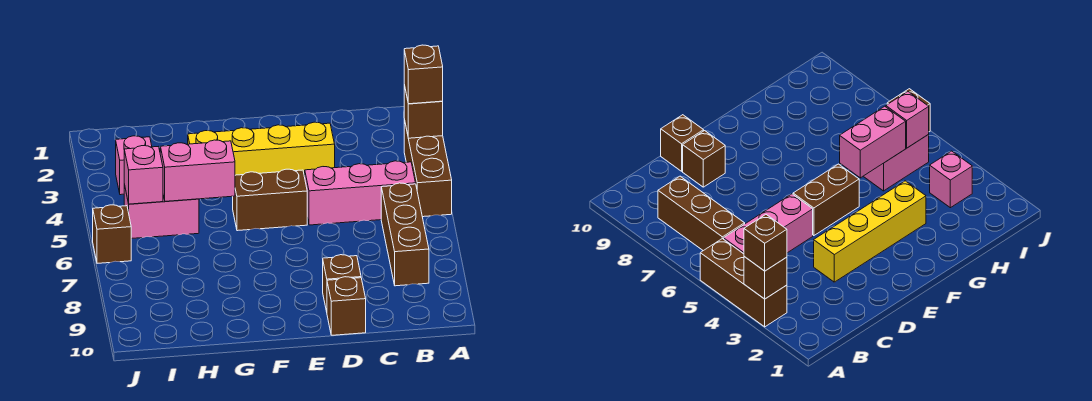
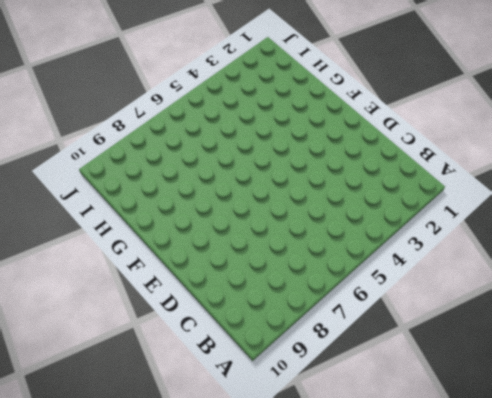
none -> brown brick A3:A5 level 1
none -> pink brick B5:D5 level 1
none -> brown brick B6:B8 level 1

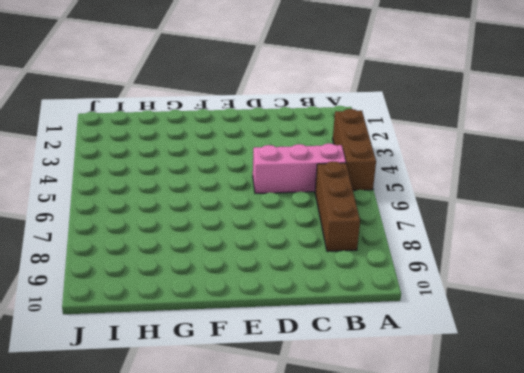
none -> yellow brick D3:G3 level 1
none -> brown brick D9 level 1
none -> brown brick D10 level 1

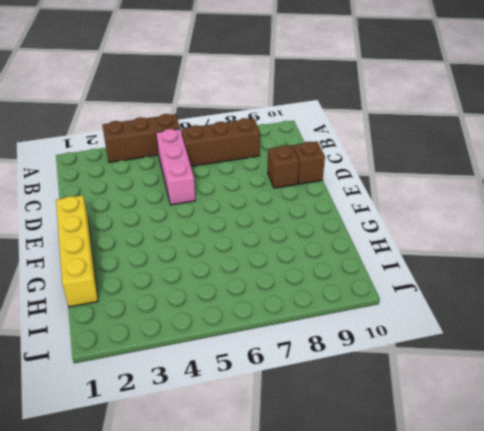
yellow brick E1:H1 level 1 -> yellow brick D3:G3 level 1
none -> brown brick E5:F5 level 1
none -> pink brick H5:I5 level 1
none -> pink brick I3 level 1

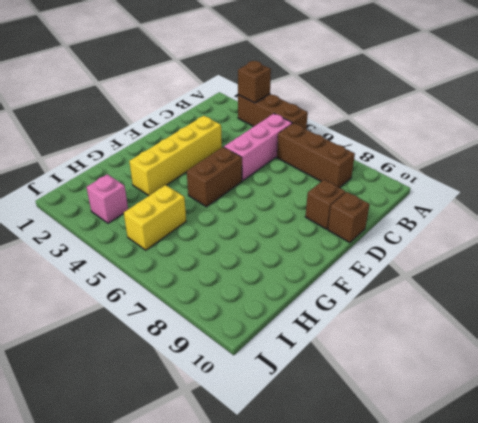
yellow brick H5:I5 level 1 -> pink brick H5:I5 level 1
none -> brown brick J6 level 1
none -> pink brick G5:H5 level 2
none -> pink brick I5 level 2

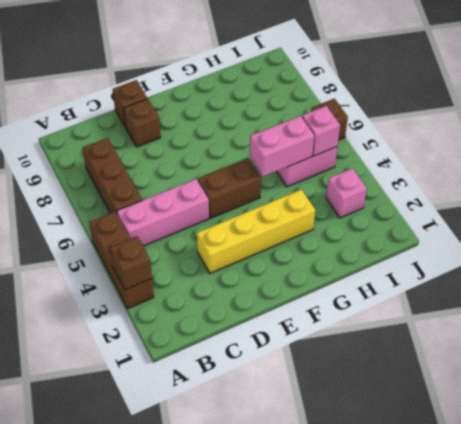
none -> brown brick A3 level 3

